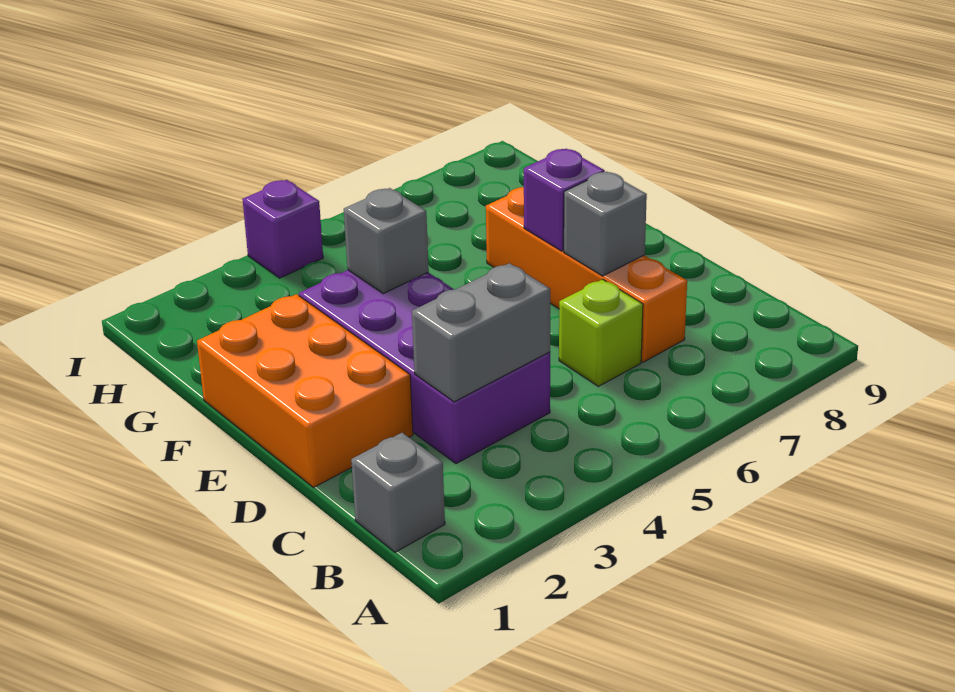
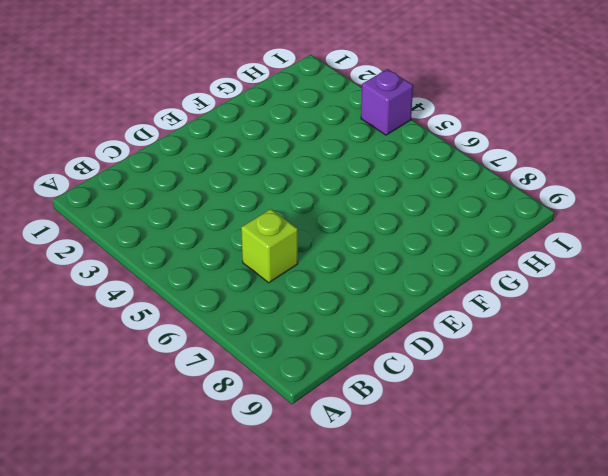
none -> grey brick B1 level 1
none -> purple brick C3:F4 level 1

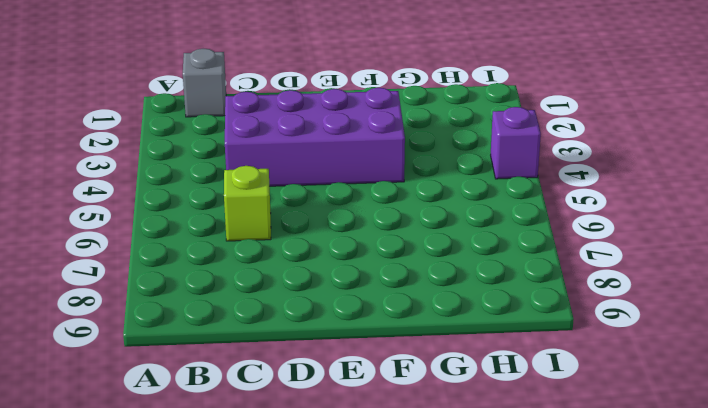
none -> orange brick C7:F7 level 1
none -> orange brick D1:F2 level 1

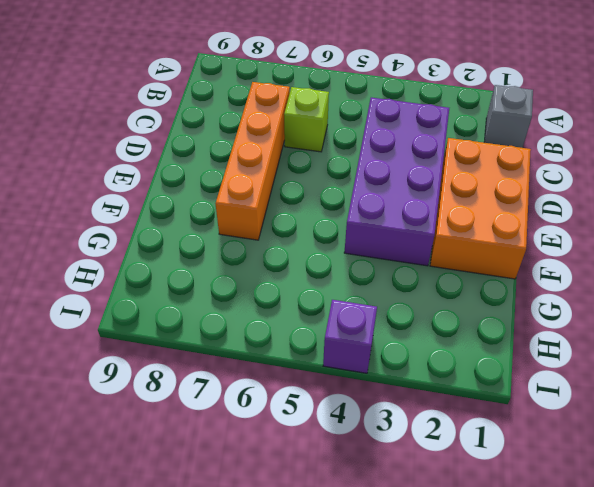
none -> grey brick C3:C4 level 2
none -> grey brick D7 level 2

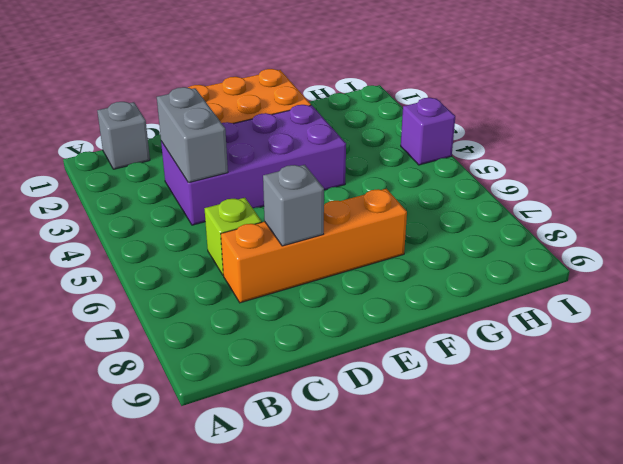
none -> purple brick E7 level 2
none -> grey brick F4 level 2

